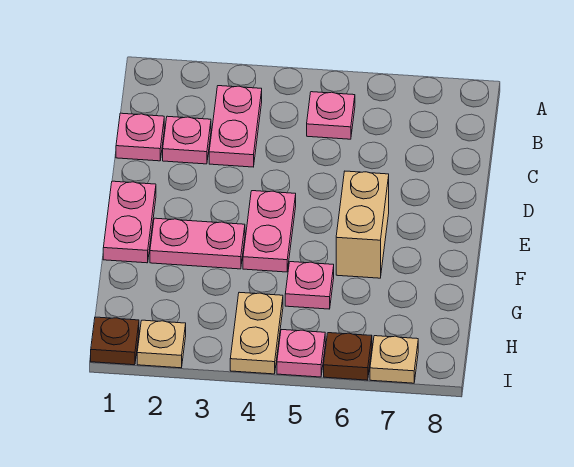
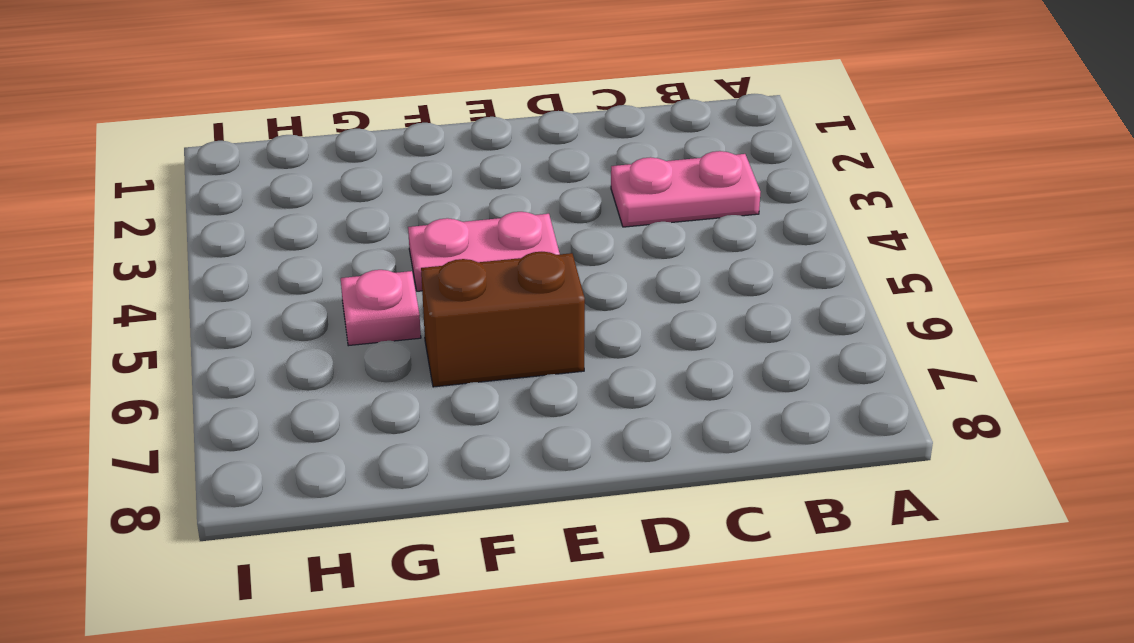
brown brick E6:F6 level 1 -> tan brick E6:F6 level 1
none -> pink plate B5 level 1
none -> pink plate C1 level 1
none -> pink plate C2 level 1

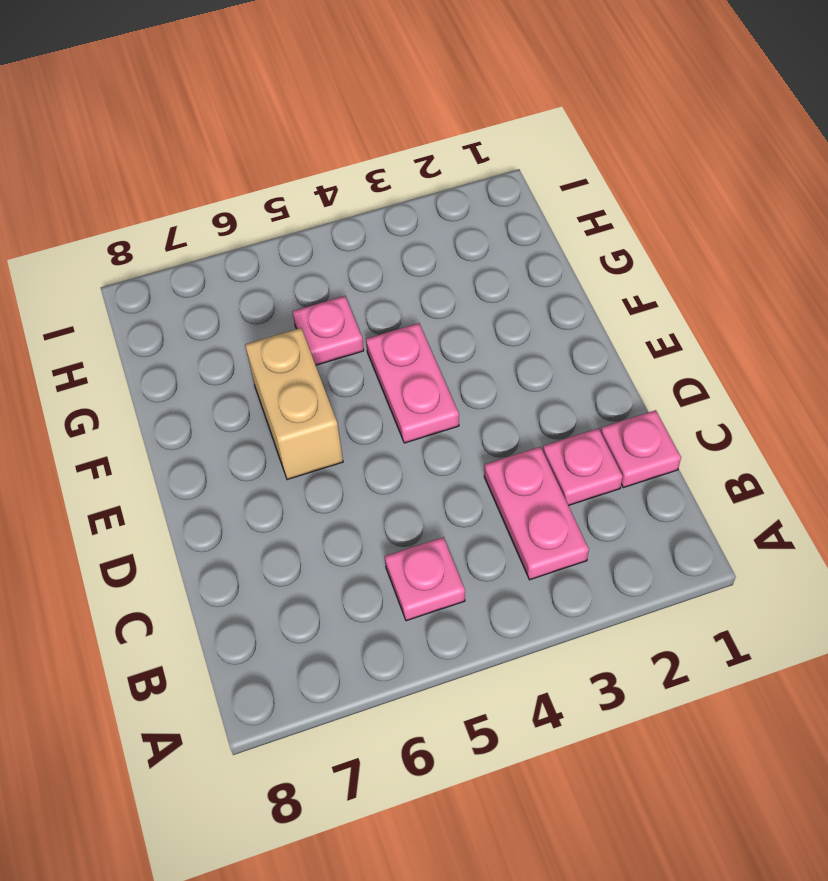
none -> pink plate E1:F1 level 1
none -> pink plate F2:F3 level 1
none -> tan plate H4:I4 level 1

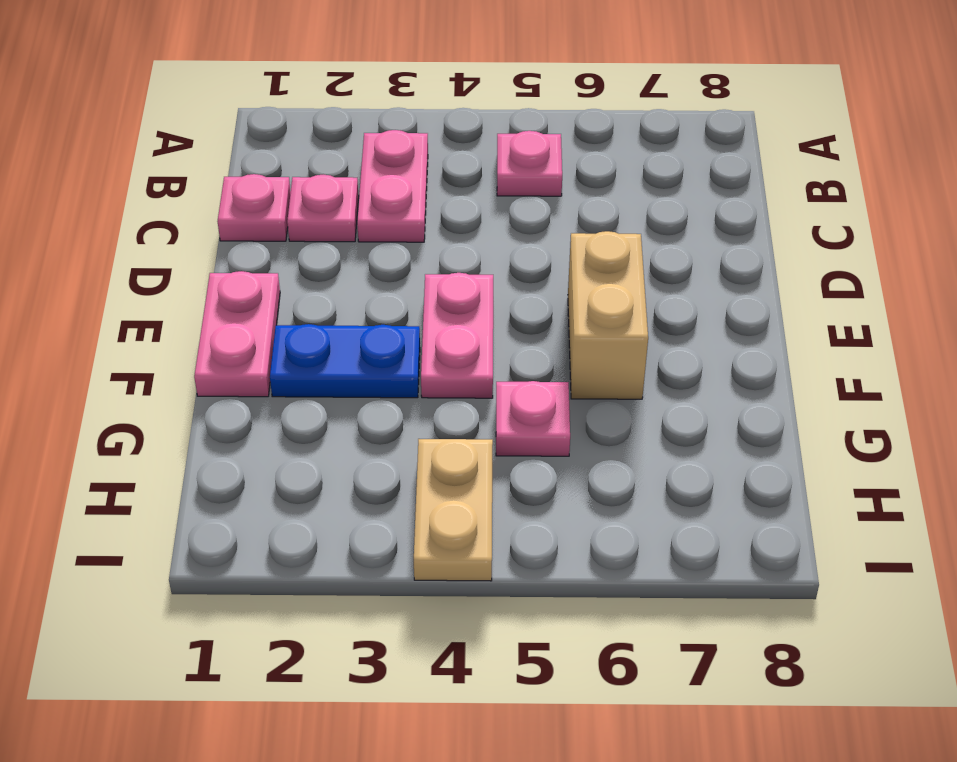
blue plate F2:F3 level 1 -> pink plate F2:F3 level 1
none -> brown plate I1 level 1
none -> tan plate I2 level 1
none -> pink plate I5 level 1

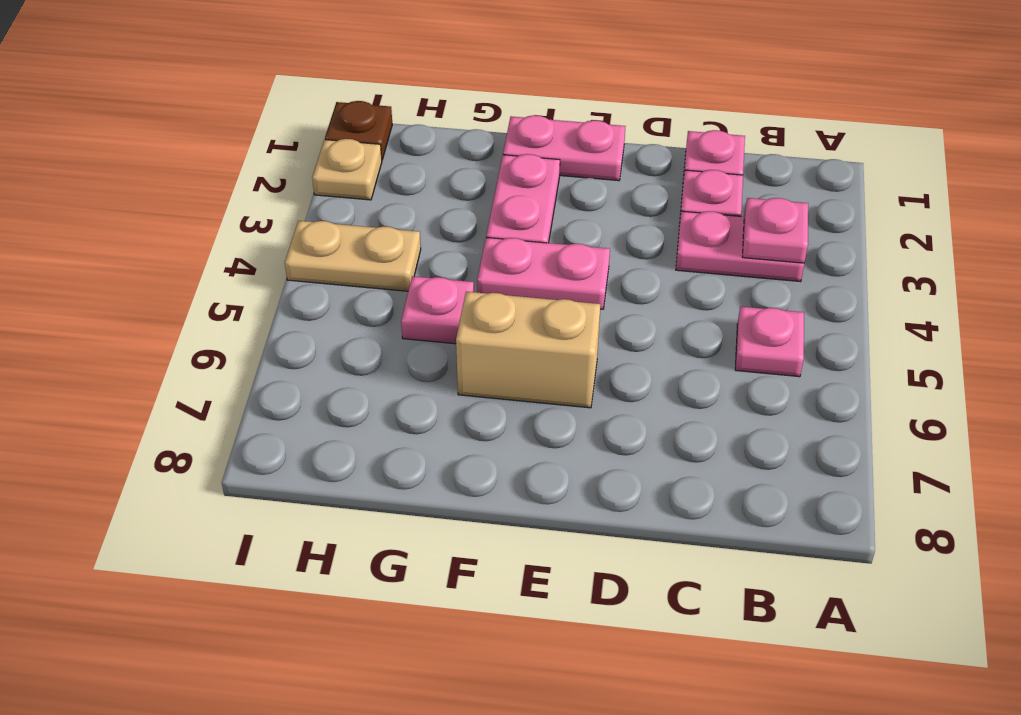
pink plate B3 level 2 -> pink plate I5 level 1
none -> brown plate I6 level 1
none -> tan plate I7 level 1

